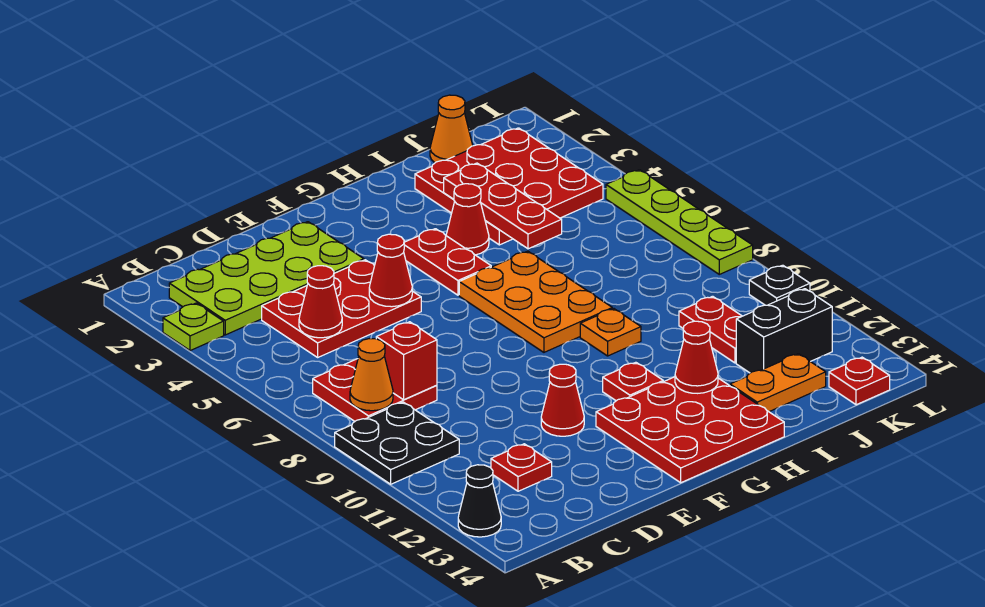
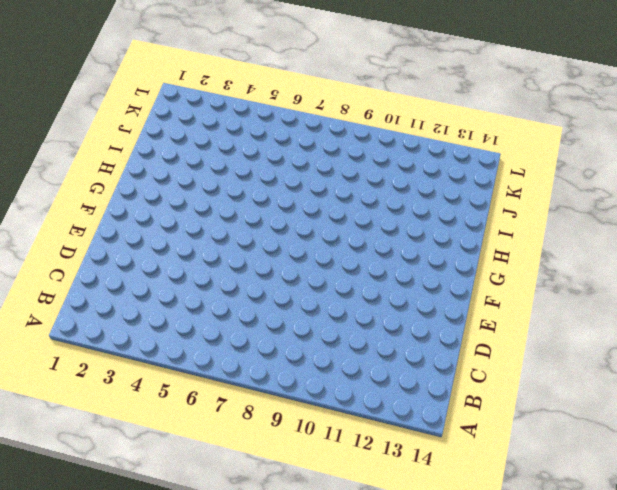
none -> lime plate A3 level 1
none -> black plate A9:B10 level 1
none -> black cone A13 level 1

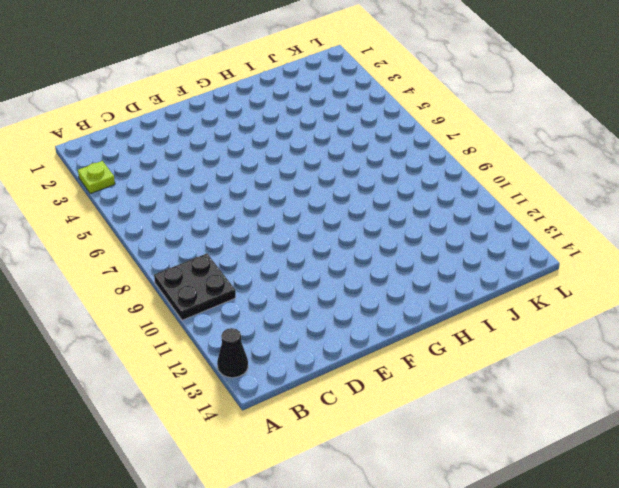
none -> lime plate B2:E3 level 1
none -> red plate B7:C8 level 1
none -> red plate C4:E5 level 1

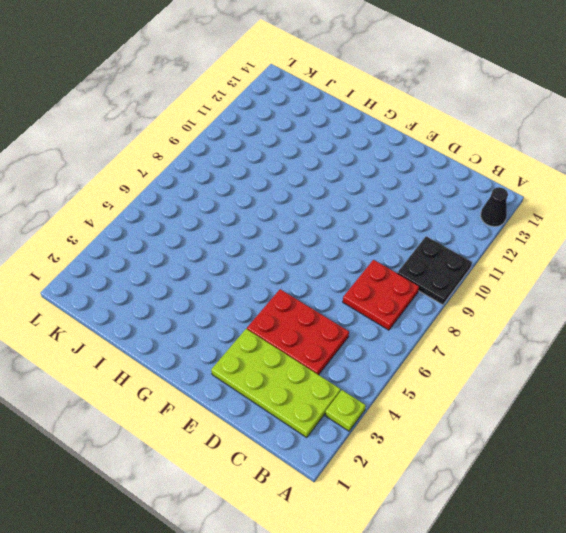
none -> red plate C12 level 1
none -> red cone E11 level 1
none -> red plate F12:H14 level 1

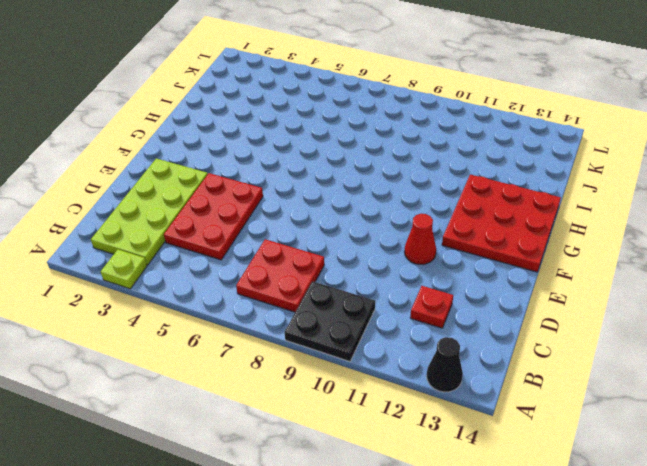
none -> red plate G4:G5 level 1
none -> orange plate G6:H8 level 1
none -> red plate G11 level 1

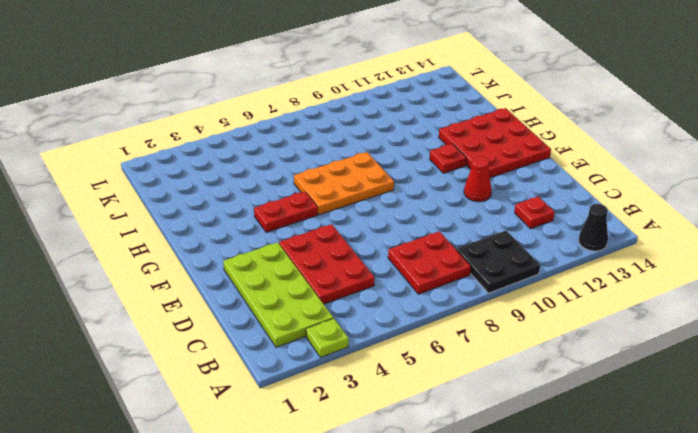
none -> red cone H4 level 1
none -> orange plate H9 level 1
none -> red plate I2:K4 level 1

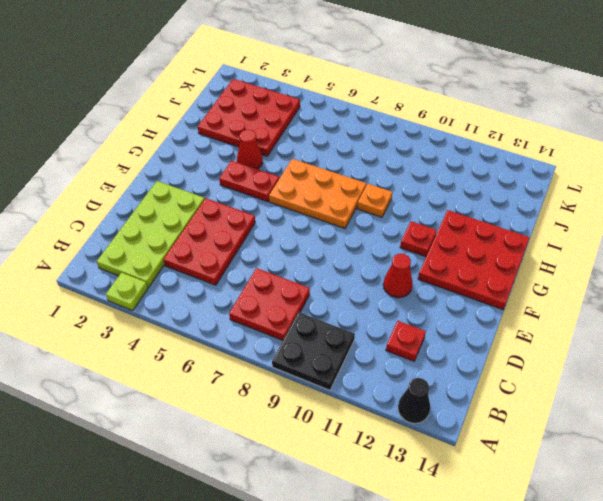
none -> orange plate I13:J13 level 1
none -> orange cone J1 level 1
none -> red plate J10:J11 level 1

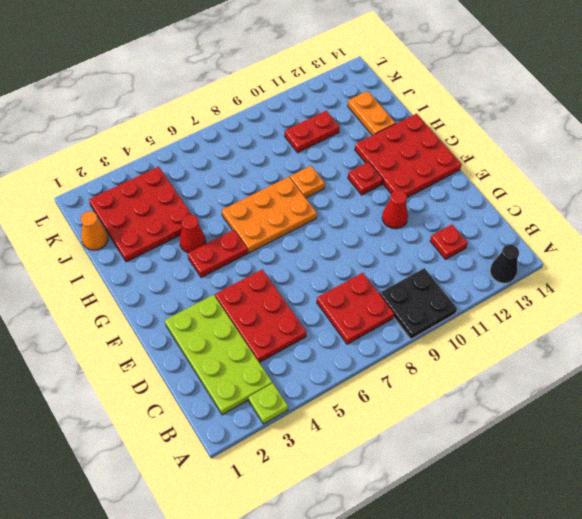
none -> black brick J12:K12 level 1
none -> red plate K14 level 1
none -> lime plate L5:L8 level 1

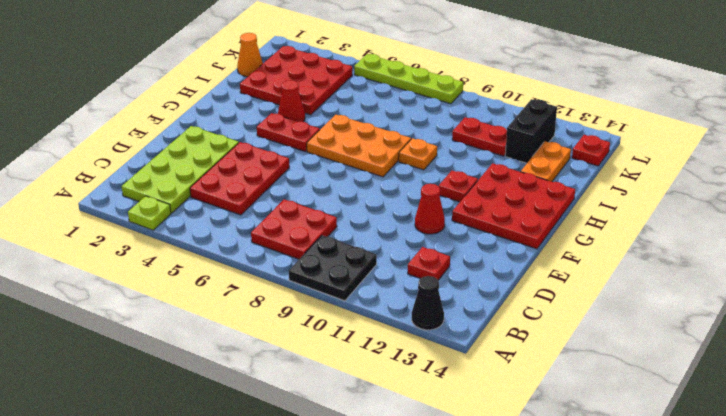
none -> black plate L10 level 1
none -> orange cone B8 level 2
none -> red cone C5 level 2

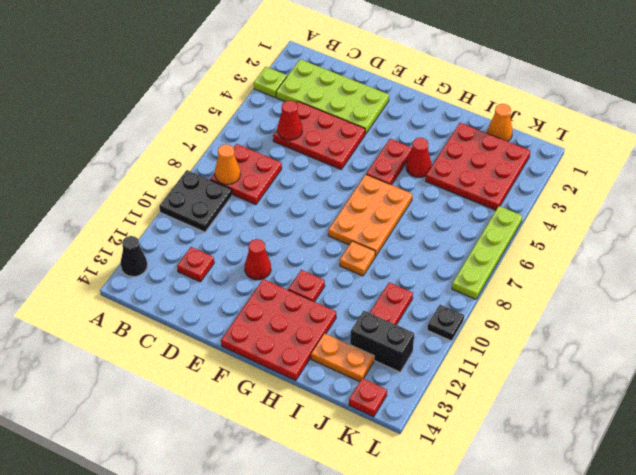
none -> red brick C8 level 2
none -> red cone E5 level 2
none -> red cone H12 level 2

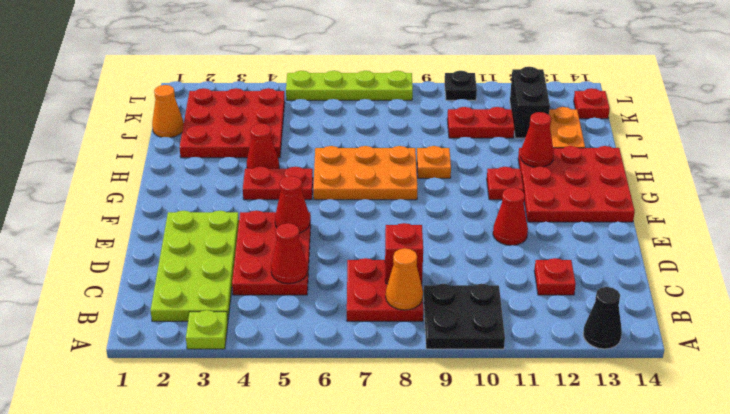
none -> red plate I3:I5 level 2

